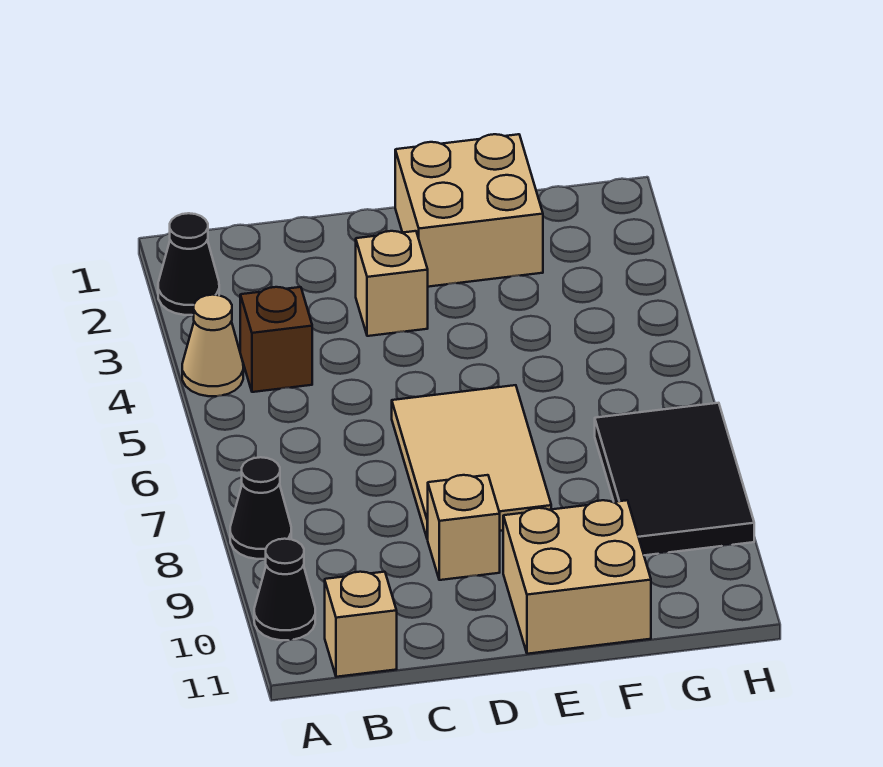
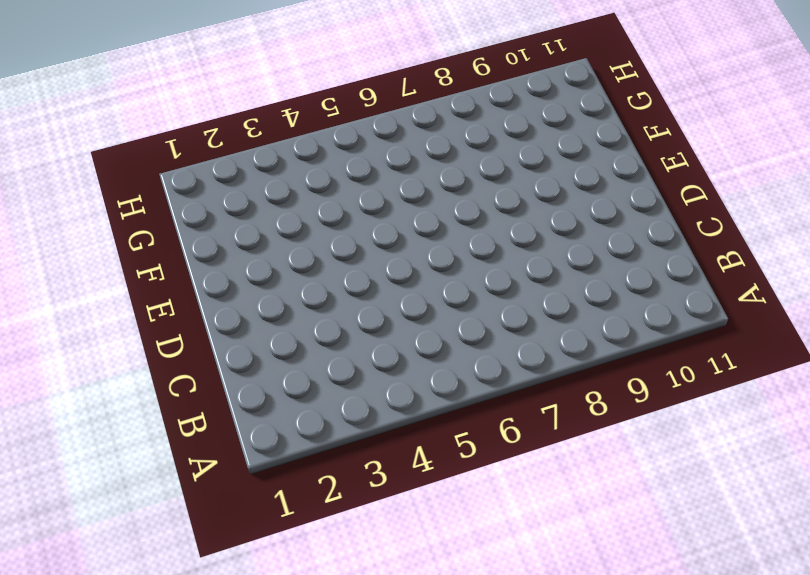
none -> black cone A2 level 1
none -> tan cone A4 level 1
none -> black cone A8 level 1

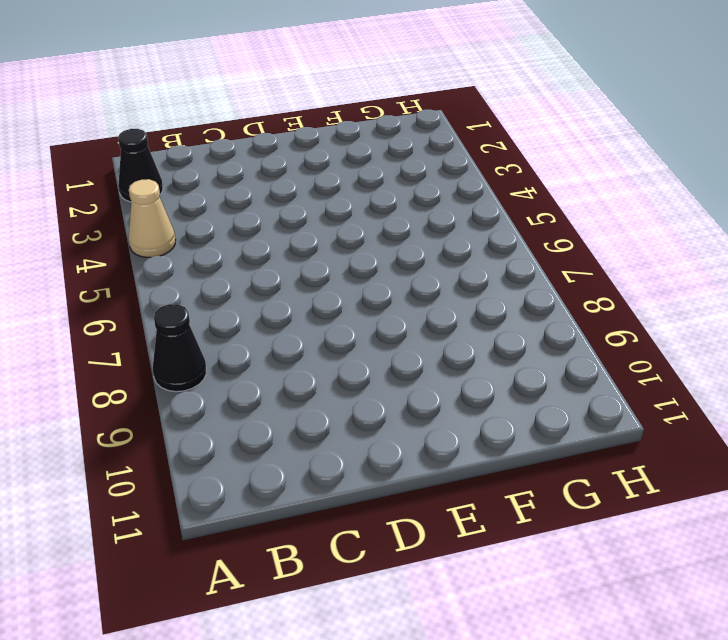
none -> black cone A10 level 1
none -> brown brick B4 level 1
none -> tan brick B11 level 1

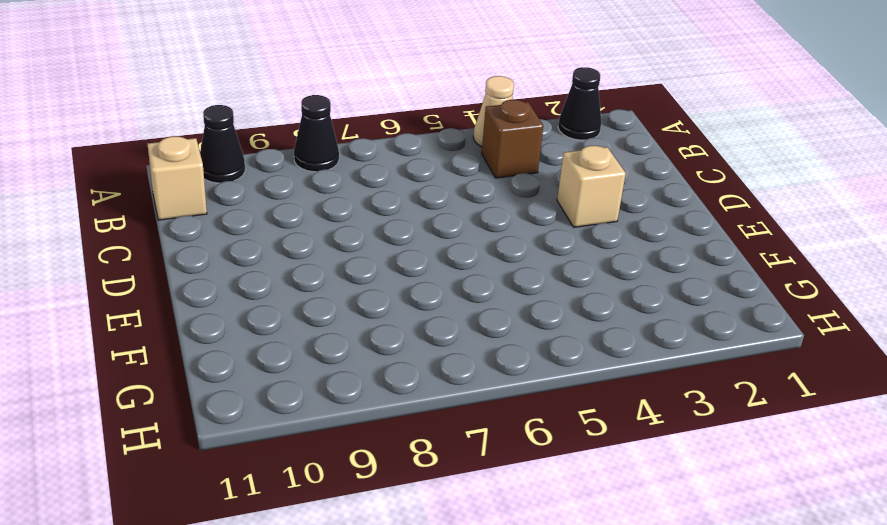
none -> tan tile D6:E8 level 1
none -> tan brick D9 level 1
none -> tan brick E1:F2 level 1

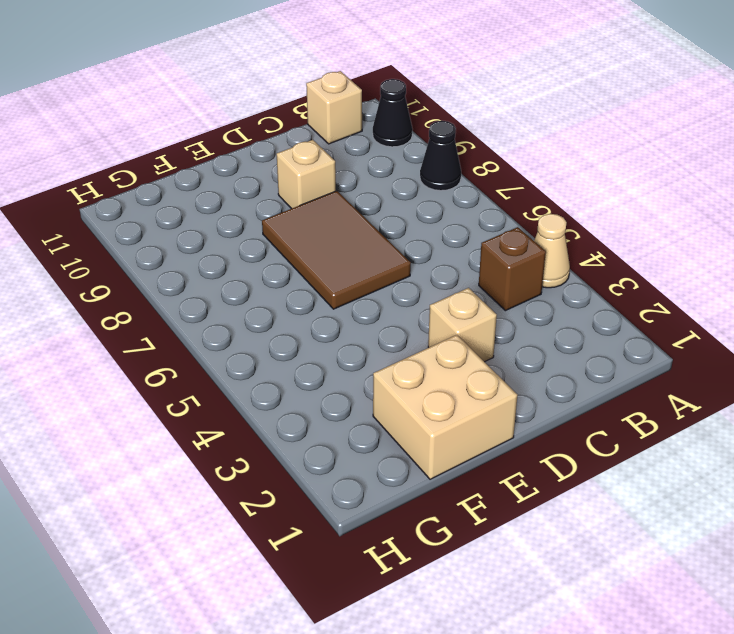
brown tile D6:E8 level 1 -> tan tile D6:E8 level 1
none -> black cone A2 level 1
none -> tan brick E10:F11 level 1
none -> black tile G7:H9 level 1

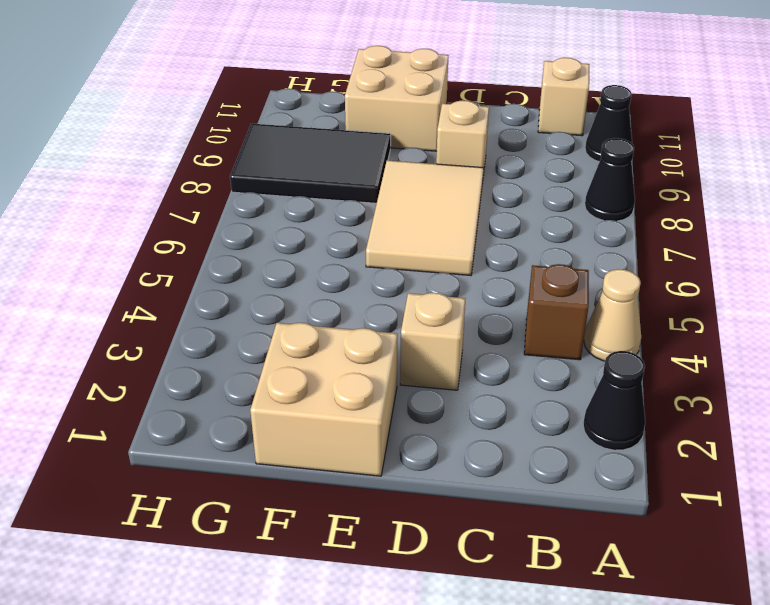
black tile F8:H9 level 1 -> black tile G7:H9 level 1

